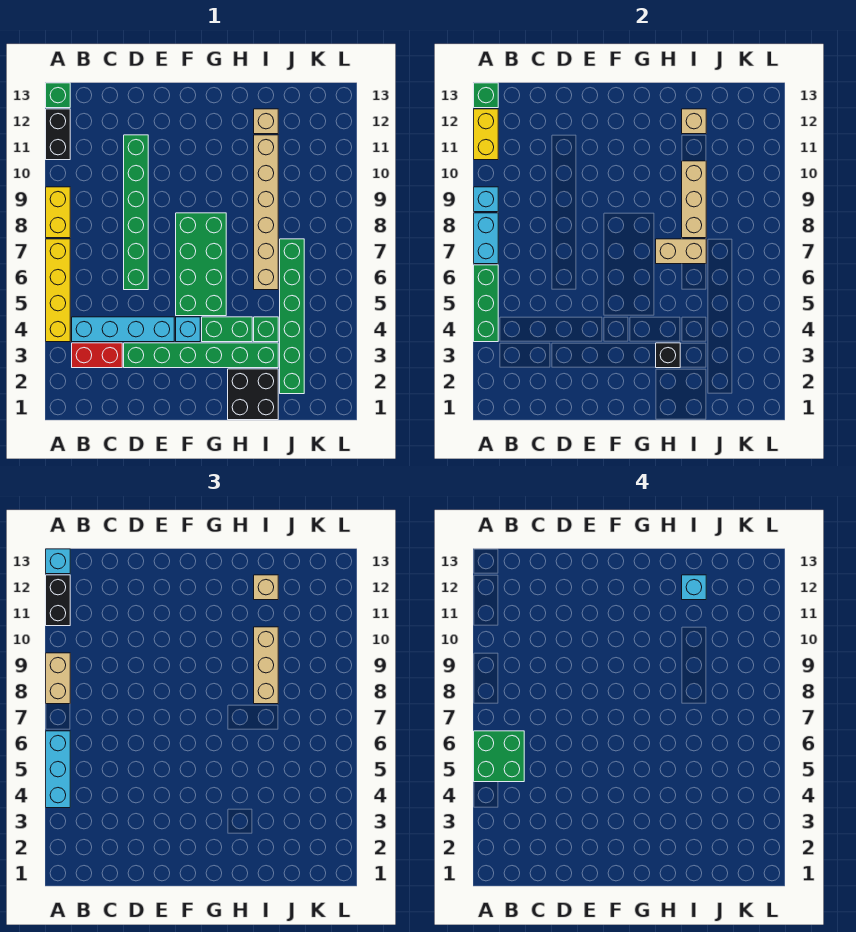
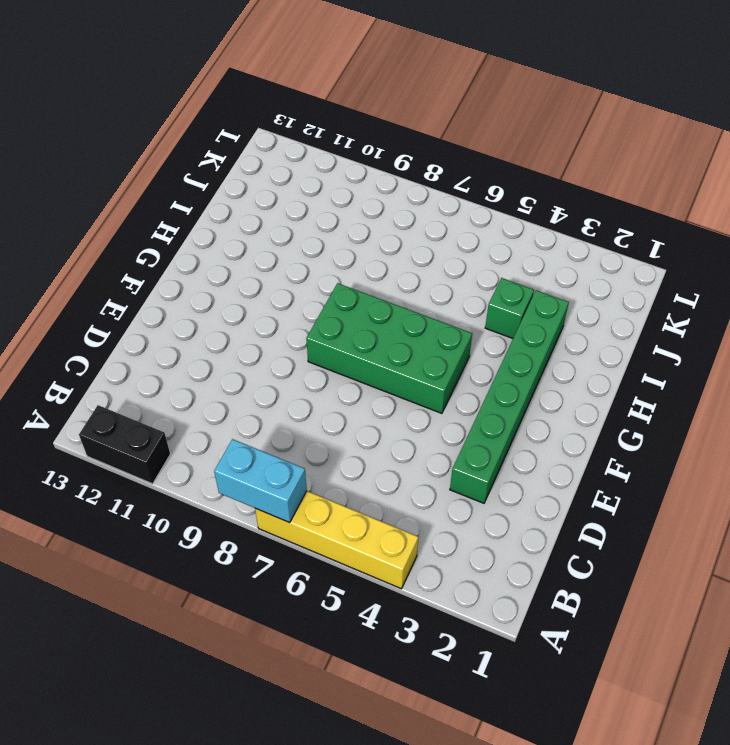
none -> yellow brick A8:A9 level 1
none -> green brick A13 level 1
none -> red brick B3:C3 level 1
none -> cyan brick B4:E4 level 1

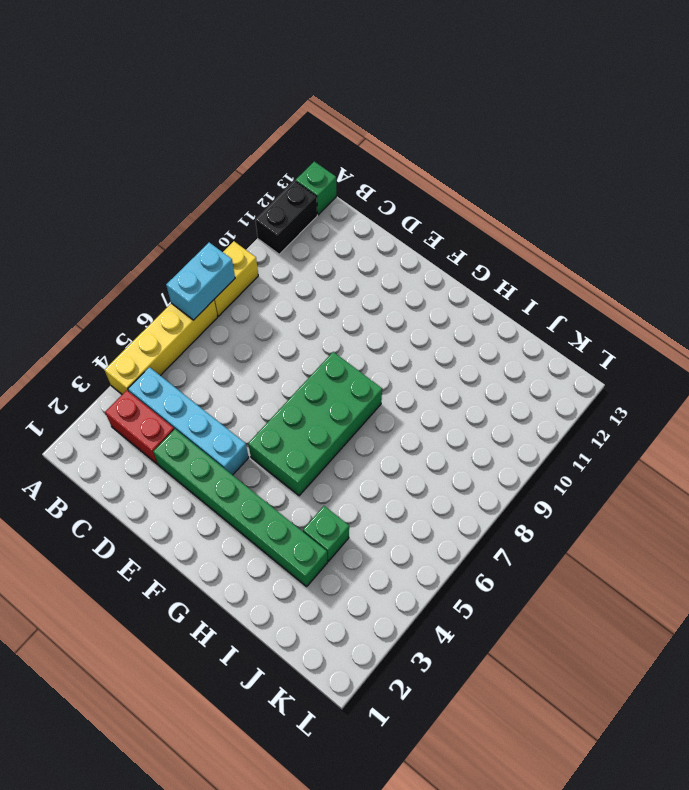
none -> green brick D6:D11 level 1
none -> cyan brick F4 level 1
none -> green brick G4:H4 level 1
none -> black brick H1:I2 level 1

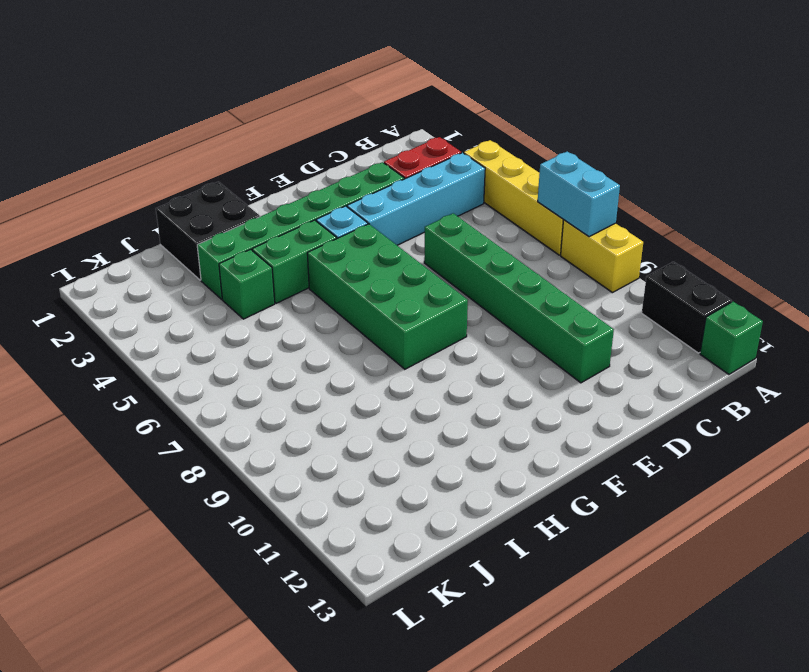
none -> tan brick I6:I11 level 1
none -> tan brick I12 level 1
none -> green brick J2:J7 level 1
none -> green brick A4:A6 level 2

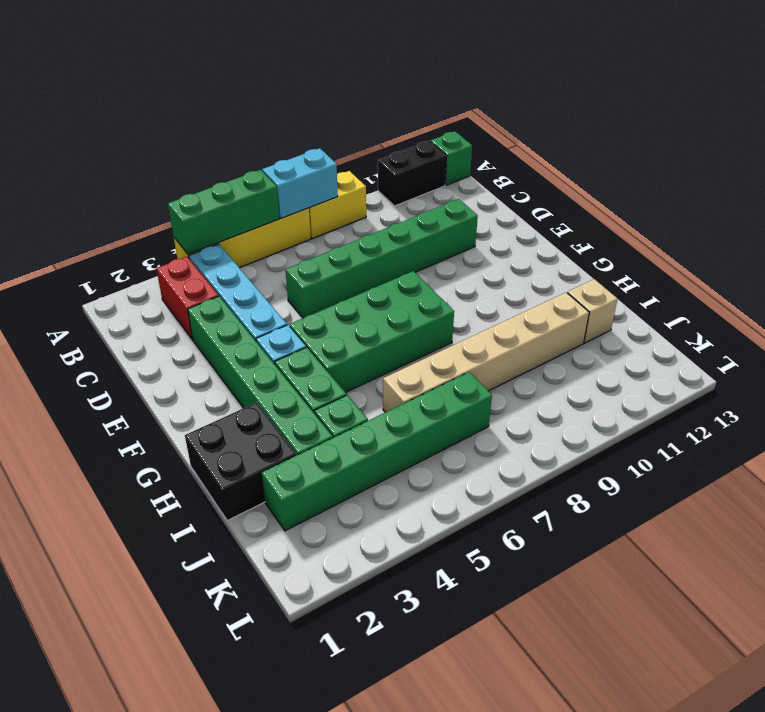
none -> cyan brick A9 level 2
none -> yellow brick A11:A12 level 2
none -> green brick A13 level 2
none -> black brick H3 level 2

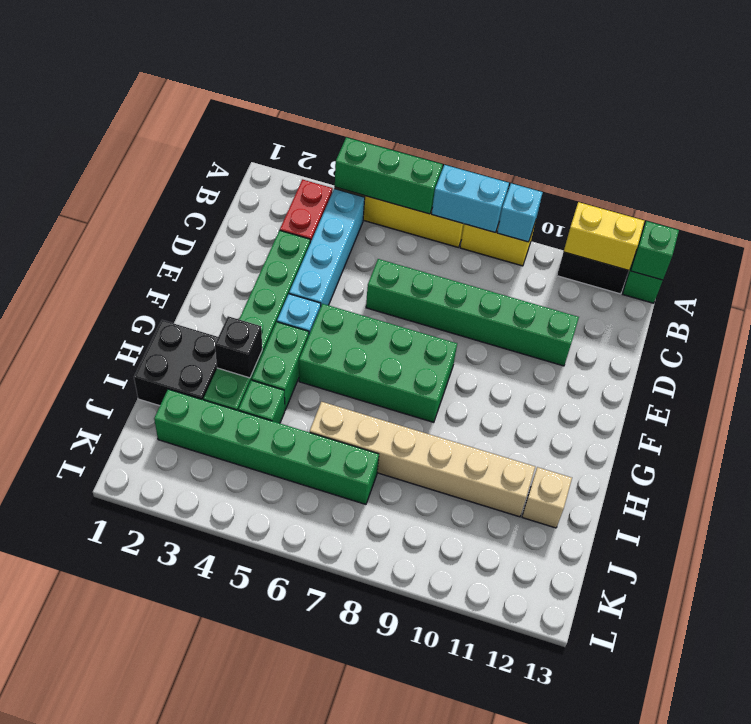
none -> tan brick H7:I7 level 2
none -> tan brick I8:I10 level 2
none -> tan brick I12 level 2
none -> cyan brick A4:A6 level 3

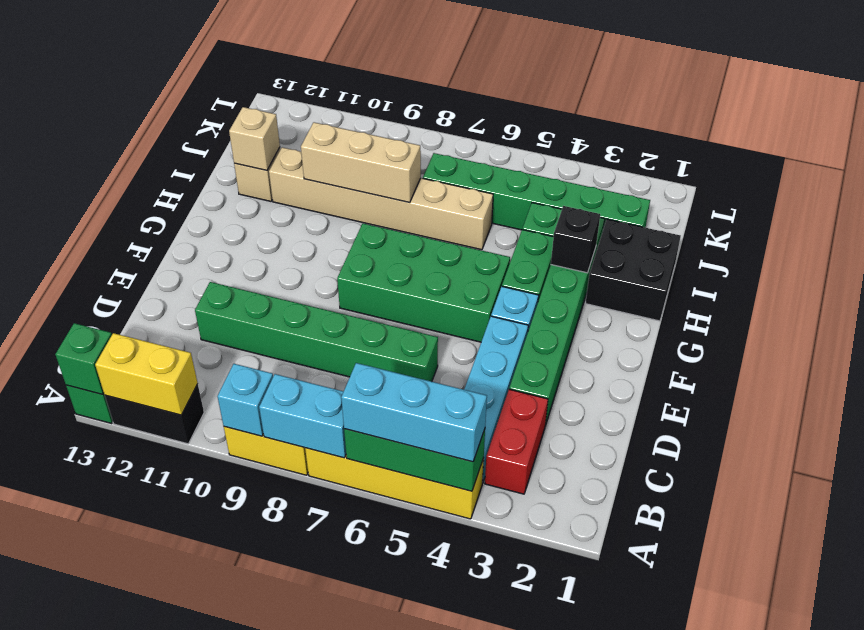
none -> tan brick H7:I7 level 2
none -> tan brick A8:A9 level 3
none -> black brick A11:A12 level 3
none -> cyan brick A13 level 3

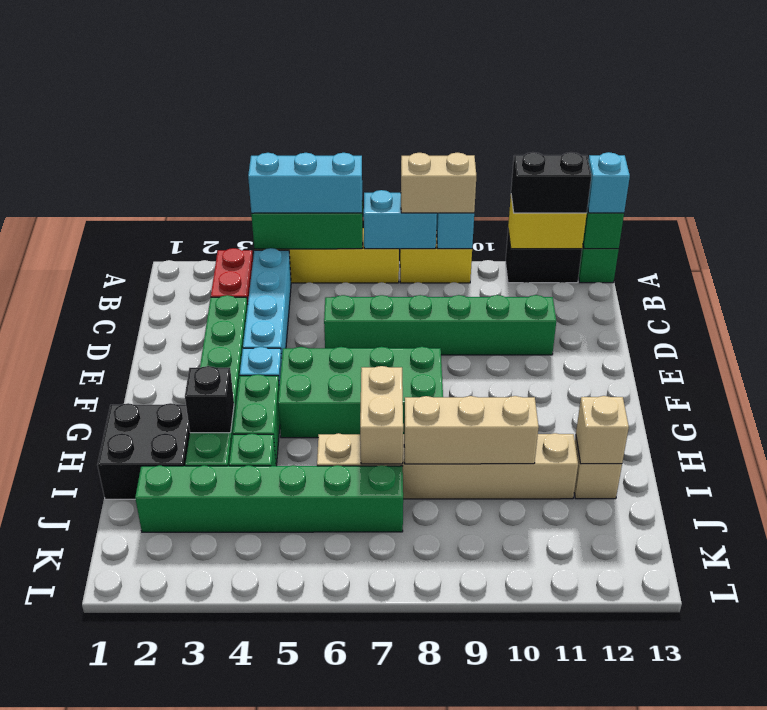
none -> tan brick I8:I10 level 3
none -> tan brick I12 level 3
none -> green brick A5:B6 level 4
none -> cyan brick I12 level 4

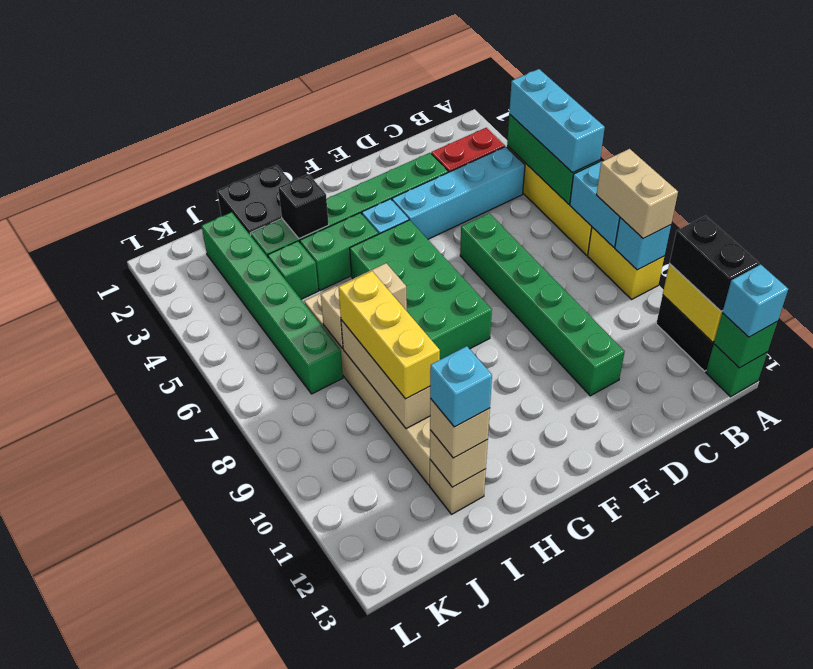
yellow brick I8:I10 level 3 -> tan brick I8:I10 level 3
none -> green brick A5:B6 level 4

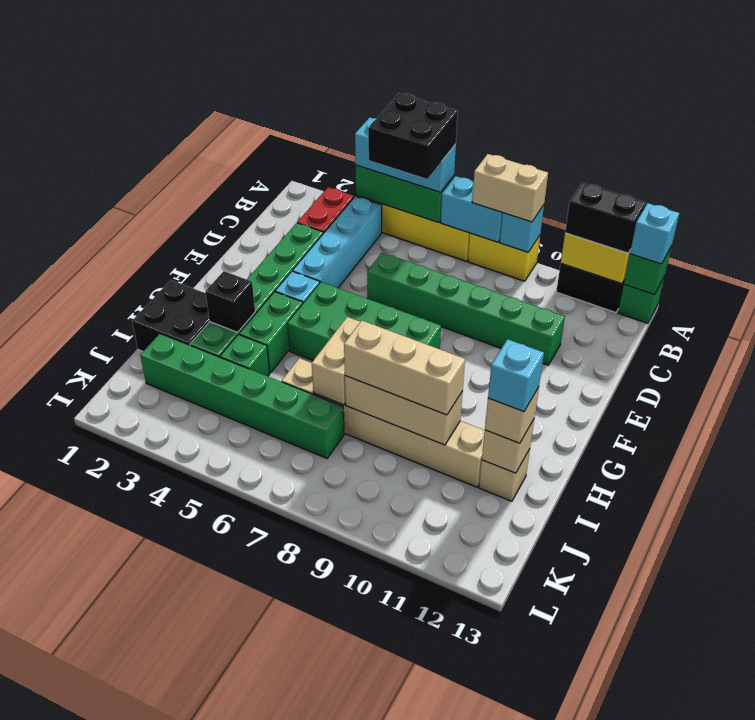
black brick A5:B6 level 4 -> green brick A5:B6 level 4

